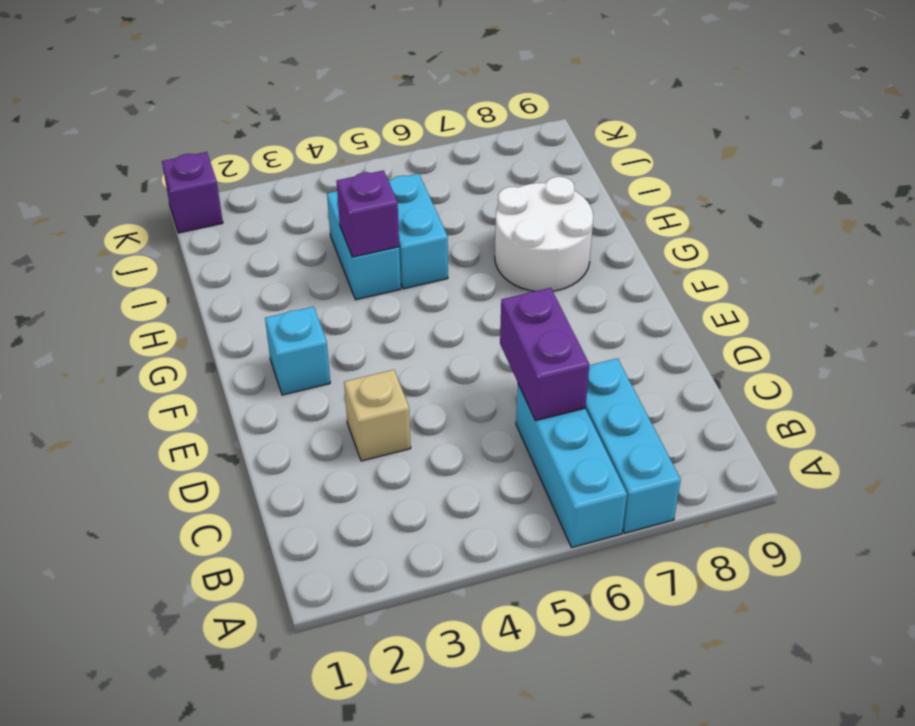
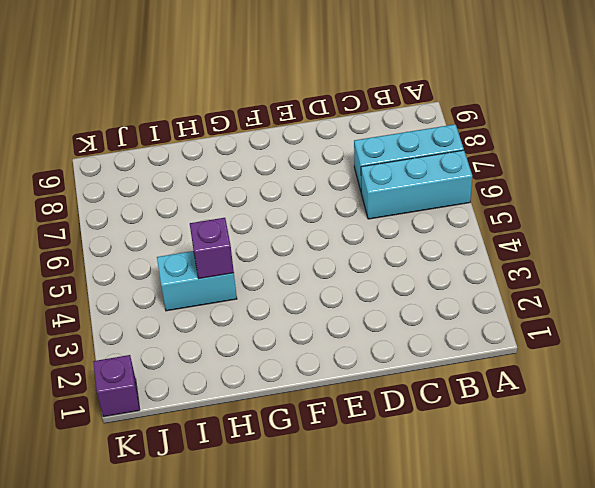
none -> tan brick D3 level 1
none -> cyan brick F2 level 1

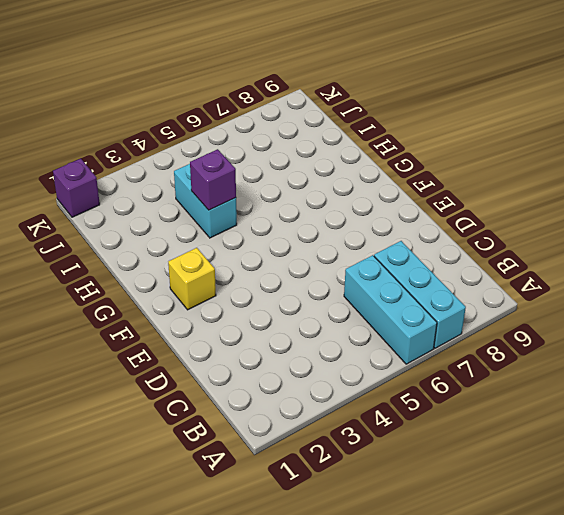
yellow brick F2 level 1 -> cyan brick F2 level 1
none -> tan brick D3 level 1
none -> white round brick G7:H8 level 1

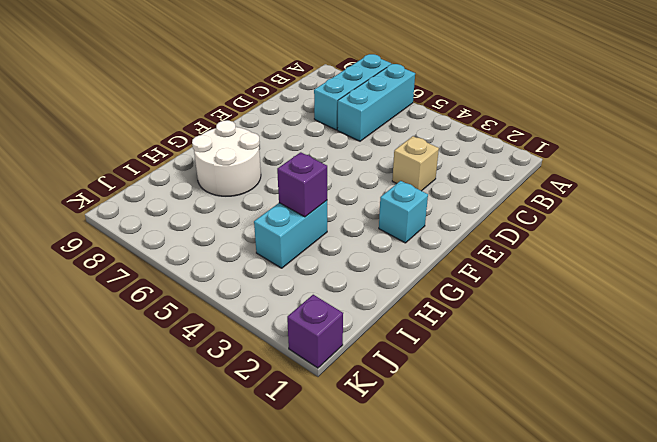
none -> cyan brick H5:I5 level 1
none -> purple brick C6:D6 level 2

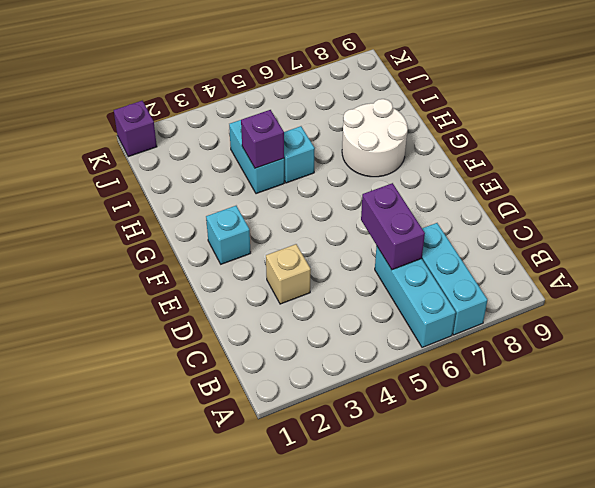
cyan brick H5 level 1 -> cyan brick H5:I5 level 1

